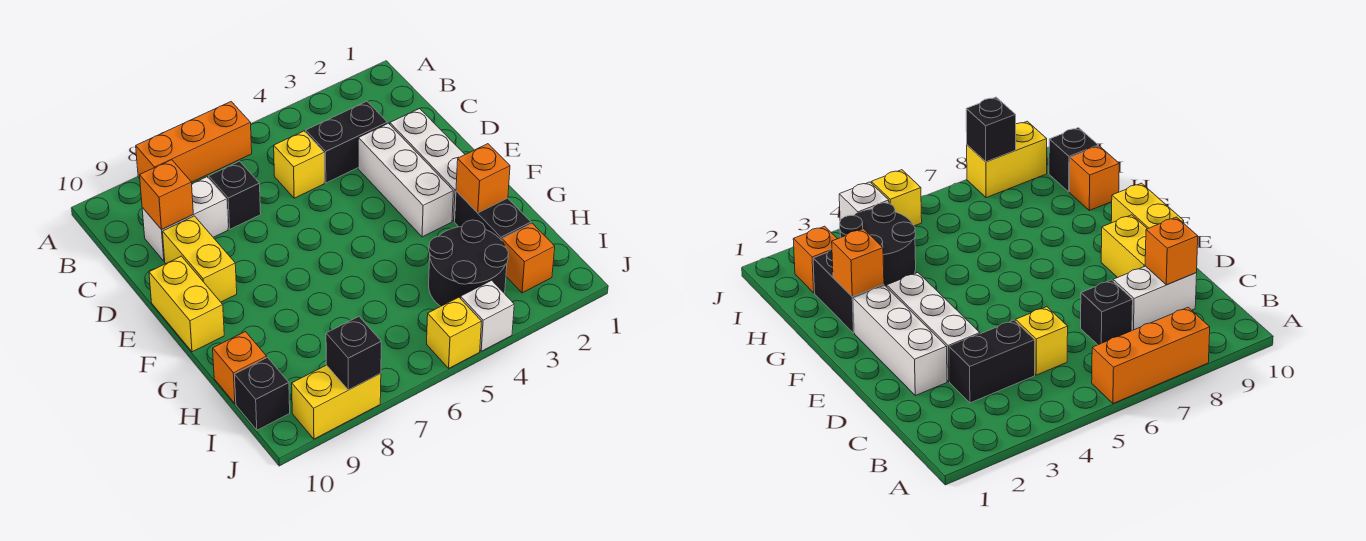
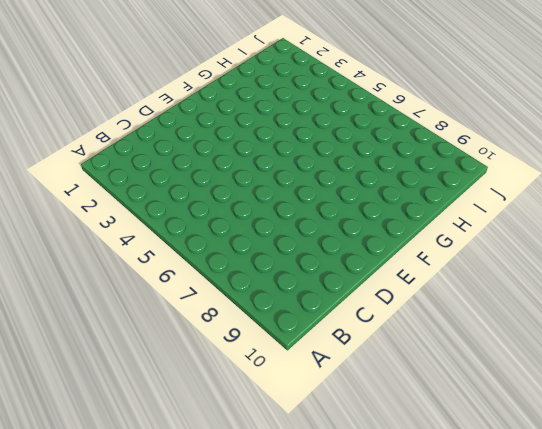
none -> orange brick A6:A8 level 1
none -> black brick C3:C4 level 1
none -> yellow brick C5 level 1

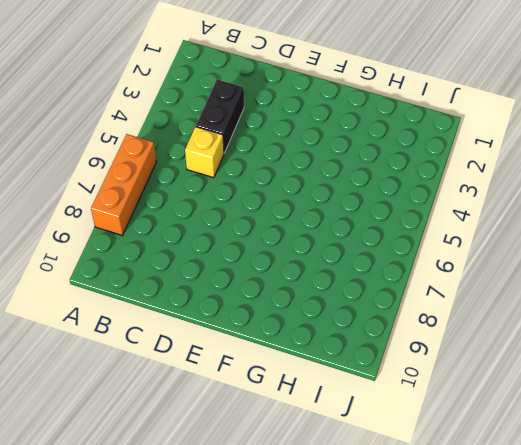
none -> black brick C7 level 1
none -> white brick C8:C9 level 1
none -> white brick D2:F2 level 1

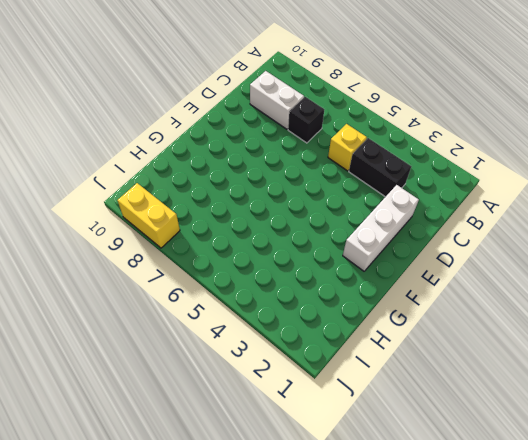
none -> orange brick A6:A8 level 1
none -> white brick D3:F3 level 1
none -> yellow brick D9:E9 level 1

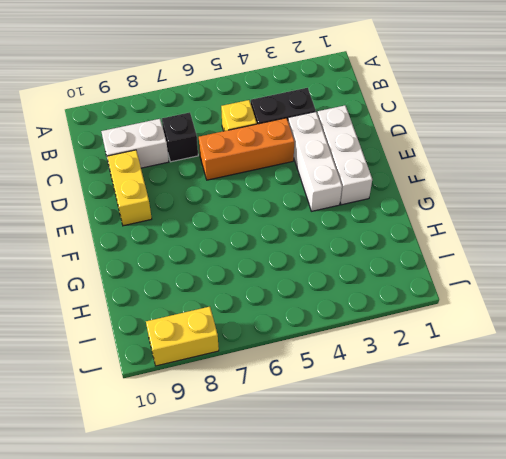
orange brick D4:D6 level 1 -> orange brick A6:A8 level 1
none -> yellow brick E10:F10 level 1
none -> black brick G2:H2 level 1
none -> black round brick H3:I4 level 1

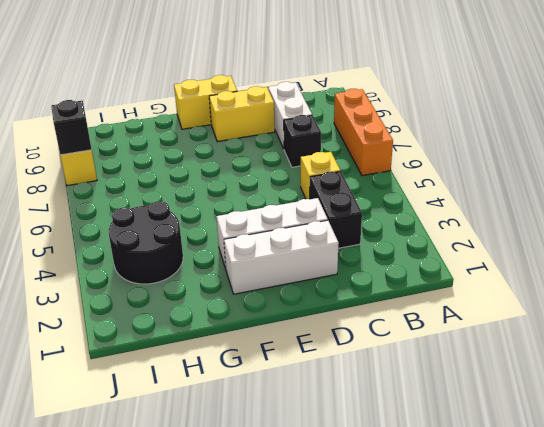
none -> black brick G2:H2 level 1
none -> orange brick H10 level 1
none -> orange brick I2 level 1

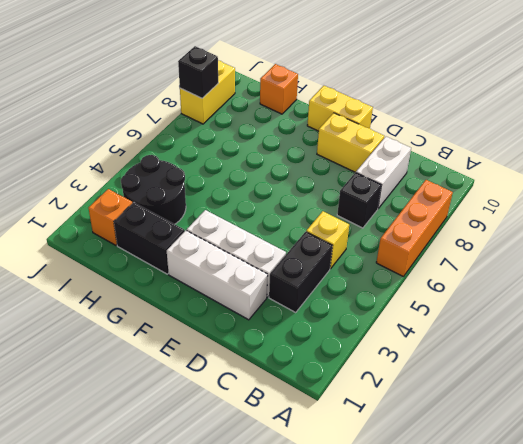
none -> black brick I10 level 1
none -> white brick J4 level 1
none -> yellow brick J5 level 1

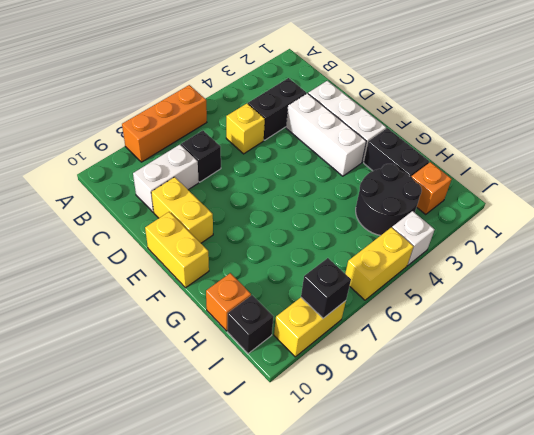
yellow brick J5:J6 level 1 -> yellow brick J5 level 1
none -> orange brick C9 level 2
none -> orange brick G2 level 2

